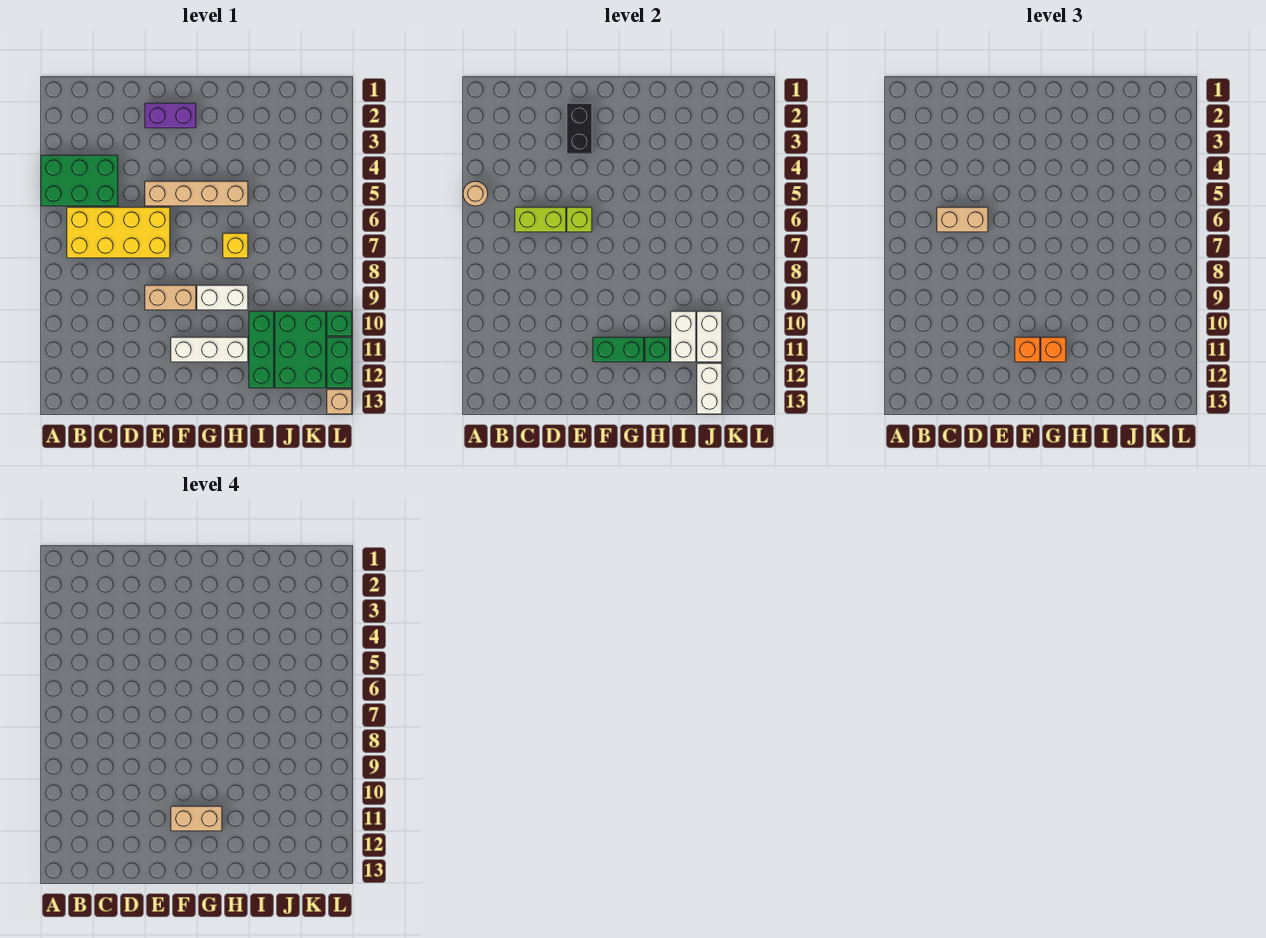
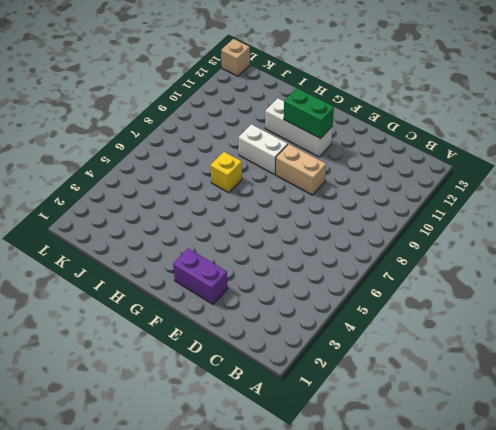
none -> green brick A4:C5 level 1
none -> yellow brick B6:E7 level 1
none -> tan brick E5:H5 level 1

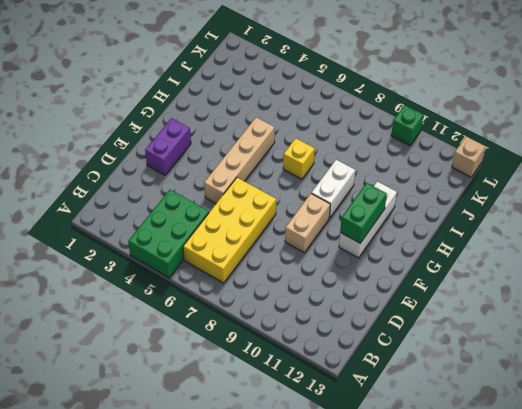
none -> green brick I10:I12 level 1
none -> green brick J10:K12 level 1
none -> green brick L11:L12 level 1

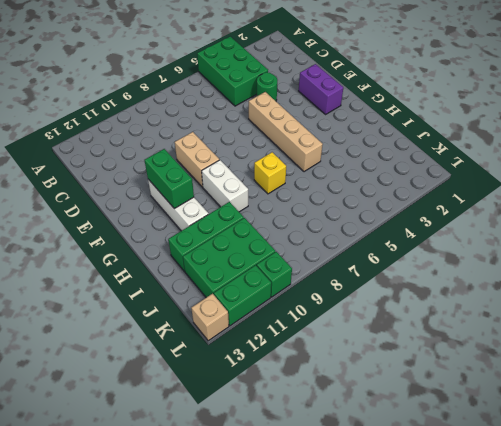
green round brick D4 level 1 -> none
none -> yellow brick B6:E7 level 1
none -> tan round brick A5 level 2
none -> lime brick C6:D6 level 2

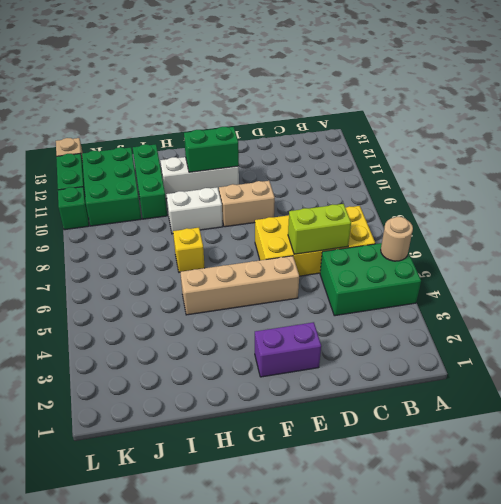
none -> black brick E2:E3 level 2
none -> lime brick E6 level 2
none -> green brick H11 level 2

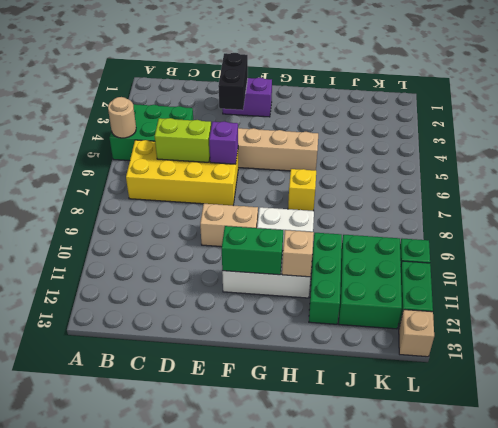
purple brick E6 level 2 -> lime brick E6 level 2
tan brick H11 level 2 -> green brick H11 level 2
none -> white brick I10:I11 level 2
none -> white brick J10:J11 level 2
none -> white brick J12:J13 level 2

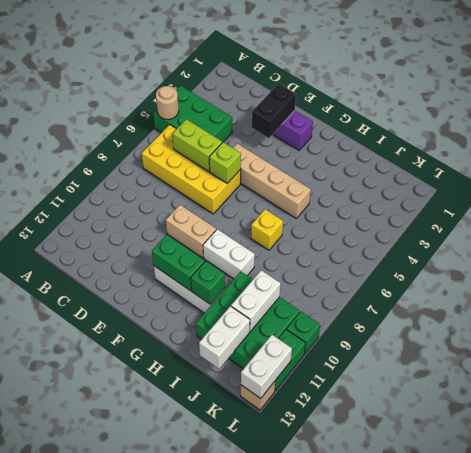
white brick L12:L13 level 2 -> white brick I10:I11 level 2
none -> tan brick C6:D6 level 3
none -> orange brick F11 level 3
none -> orange brick G11 level 3

